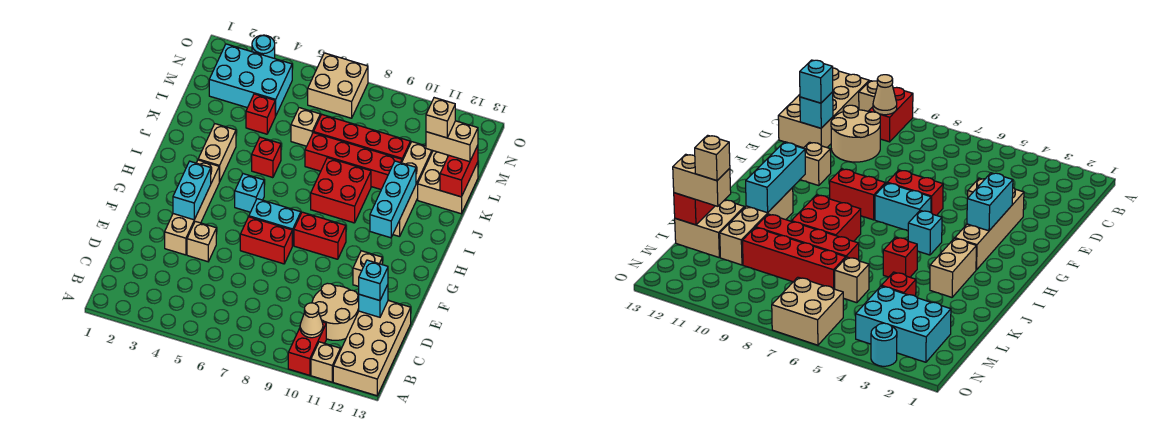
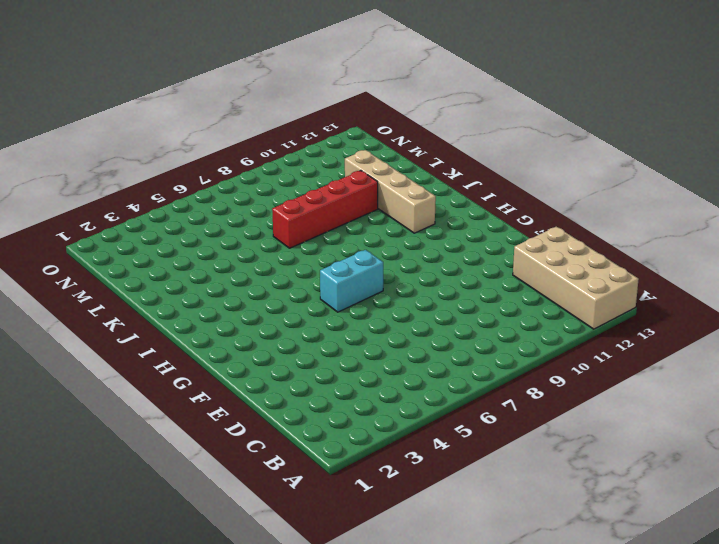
none -> red brick A10:B10 level 1
none -> tan brick A11 level 1
none -> tan round brick C10:D11 level 1
none -> tan brick E3:H3 level 1

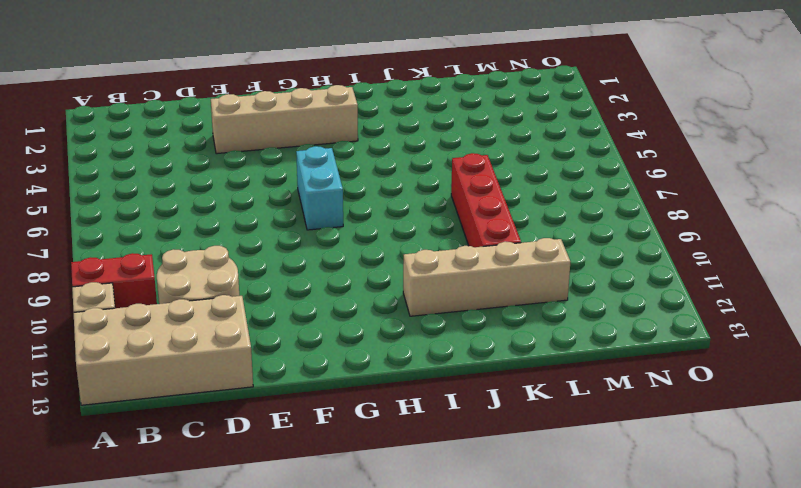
none -> tan brick E4 level 1
none -> red brick F6:F7 level 1
none -> tan brick F11 level 1
none -> red brick G8:G9 level 1

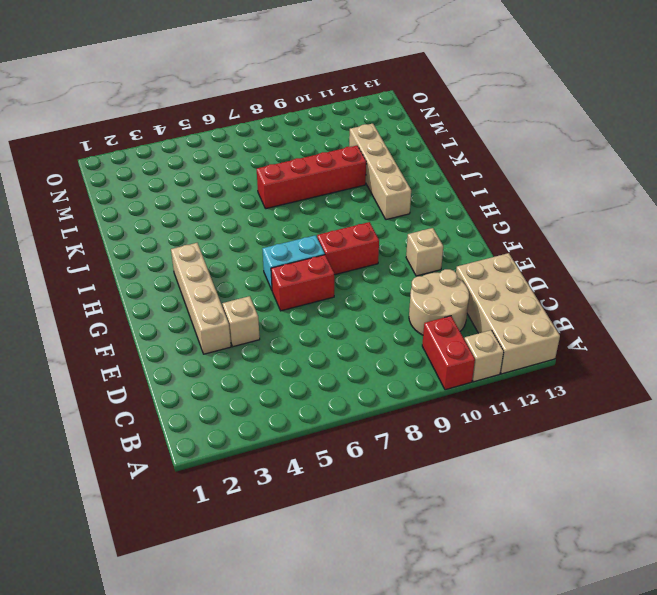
none -> cyan brick H5 level 1
none -> tan brick I3:J3 level 1
none -> red brick I8:J9 level 1
none -> red brick J5 level 1

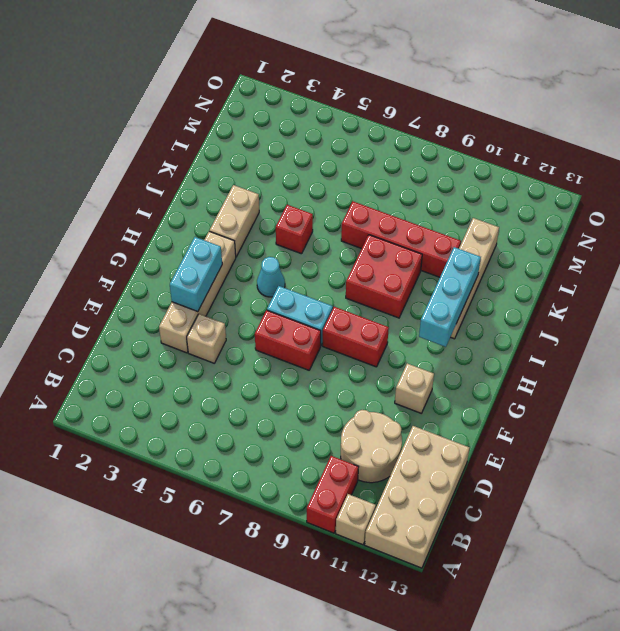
cyan cone H5 level 1 -> cyan brick H5 level 1
none -> tan brick K12:L13 level 1
none -> red brick L4 level 1
none -> tan brick L6 level 1
none -> red brick L7:L10 level 1

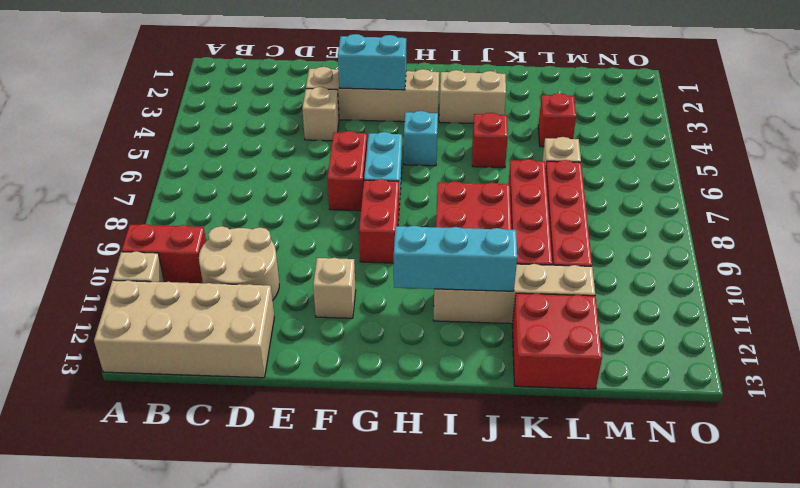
red brick K12:L13 level 1 -> tan brick K12:L13 level 1
none -> cyan brick M2:N4 level 1
none -> tan brick N6:O7 level 1
none -> cyan round brick O3 level 1
none -> tan cone B10 level 2

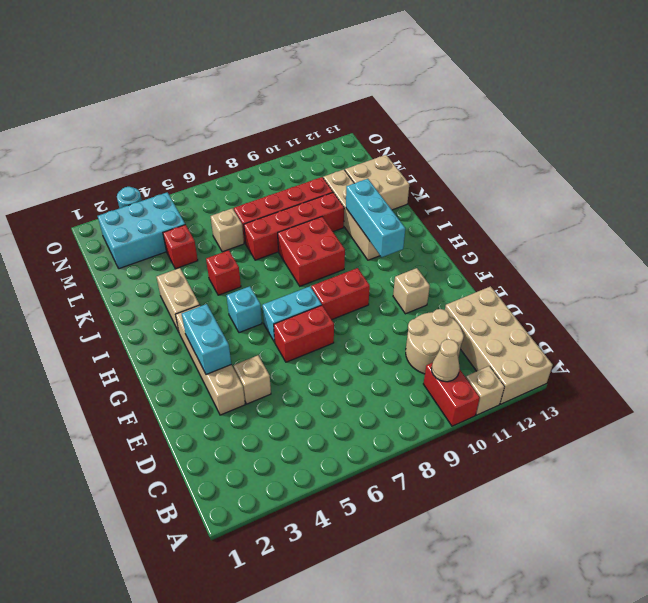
none -> tan brick N6:O7 level 1
none -> cyan brick D12 level 2
none -> red brick K13:L13 level 2
none -> cyan brick D12 level 3

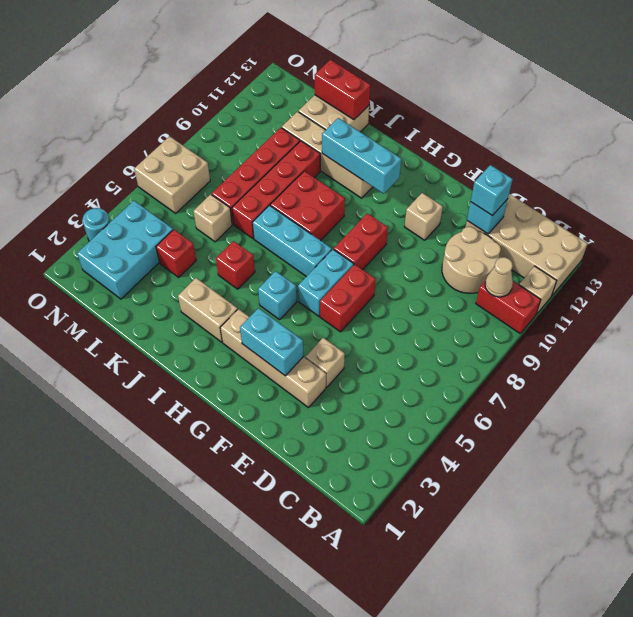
cyan brick H7:J7 level 1 -> none
none -> tan brick L12:L13 level 3
none -> tan brick L12 level 4

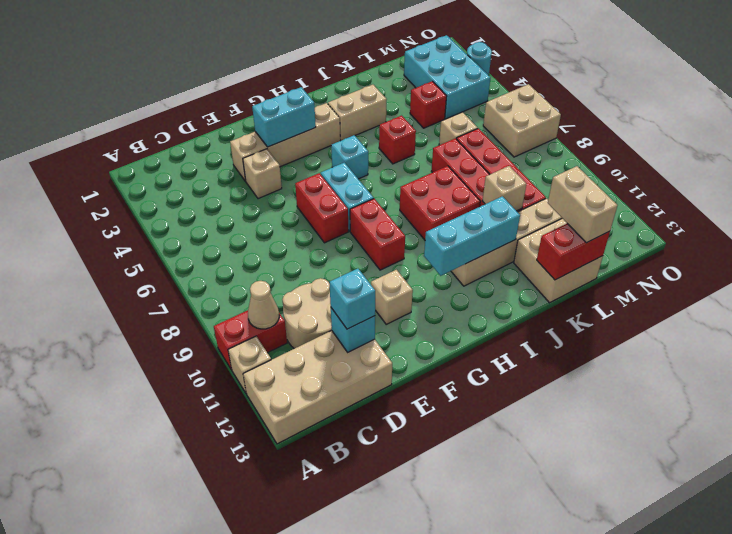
tan brick K10 level 2 -> tan brick L12 level 4

